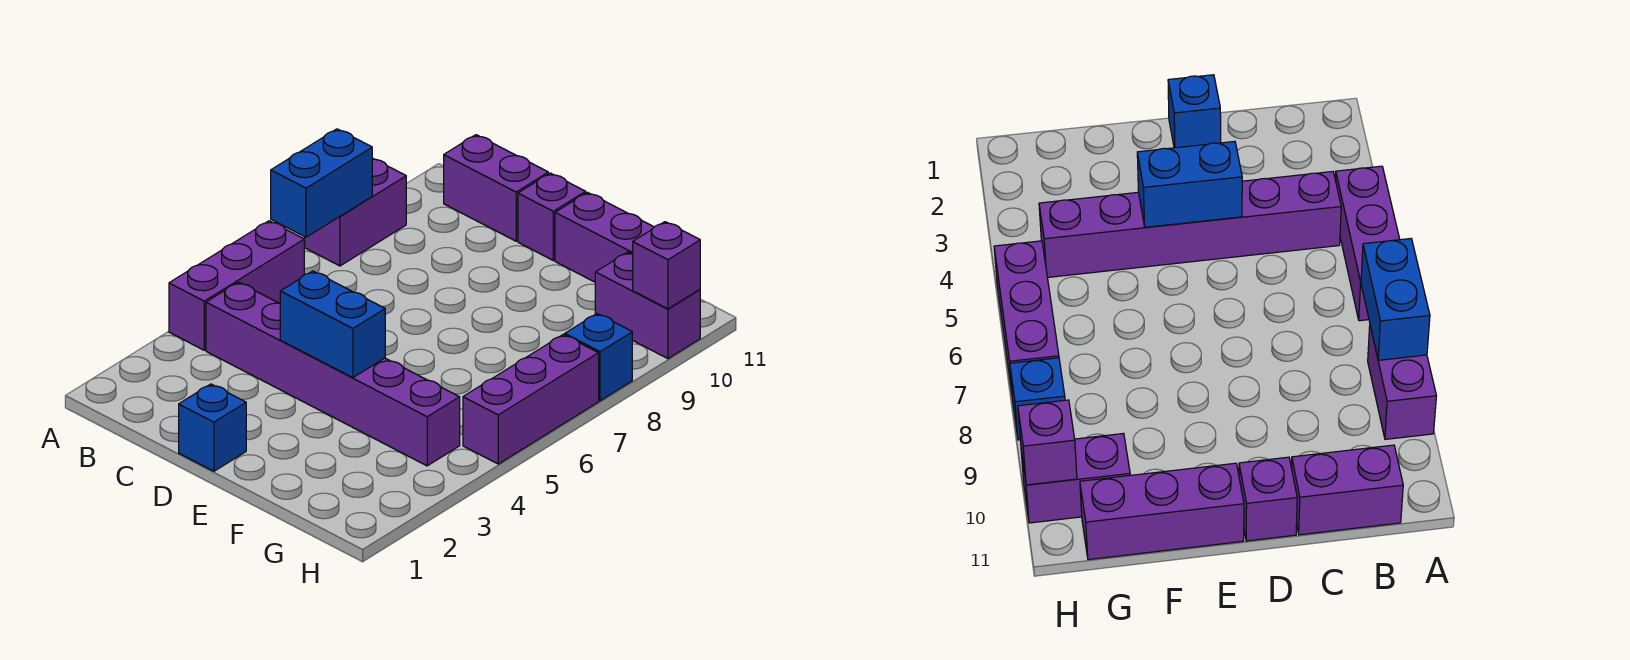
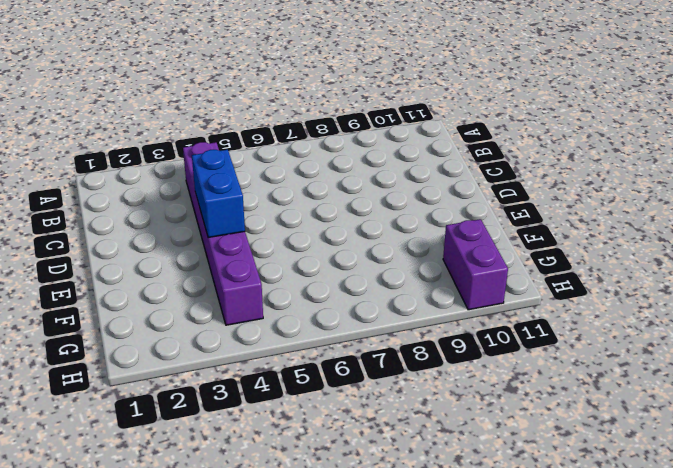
none -> purple brick A4:A6 level 1
none -> purple brick A8:A9 level 1
none -> purple brick B11:C11 level 1

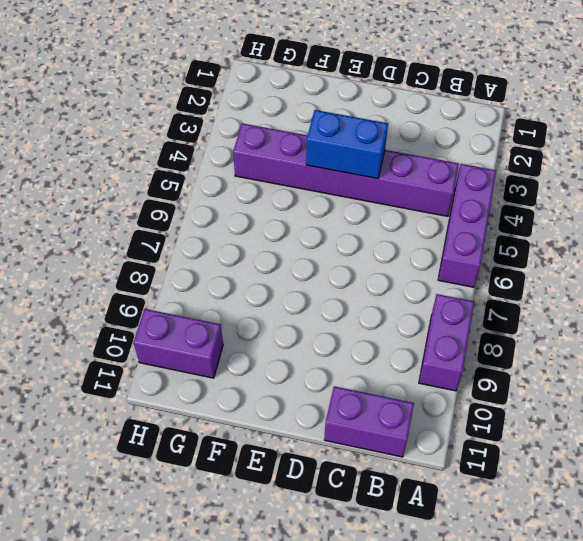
none -> blue brick D1 level 1
none -> purple brick D11 level 1
none -> purple brick E11:G11 level 1

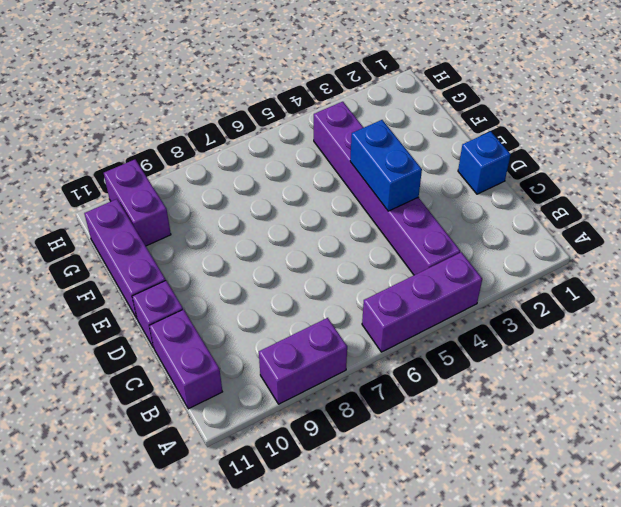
none -> purple brick H5:H7 level 1
none -> blue brick H8 level 1
none -> blue brick A7:A8 level 2

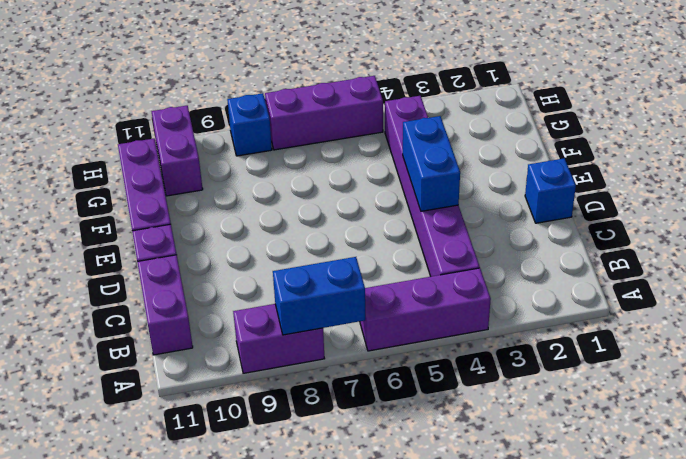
none -> purple brick H10 level 2

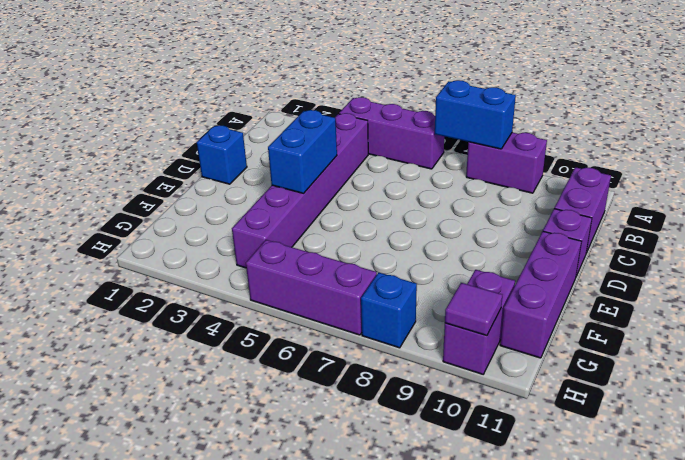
purple tile H10 level 2 -> purple brick H10 level 2

